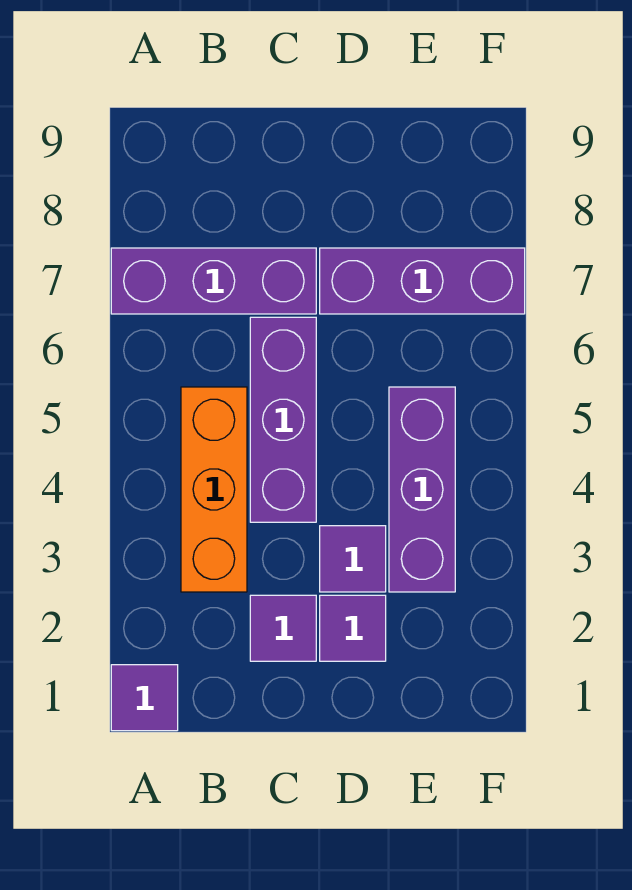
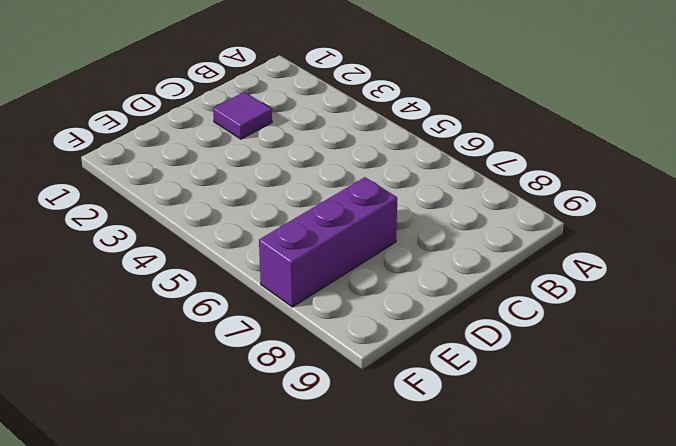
none -> purple tile A1 level 1
none -> purple brick A7:C7 level 1

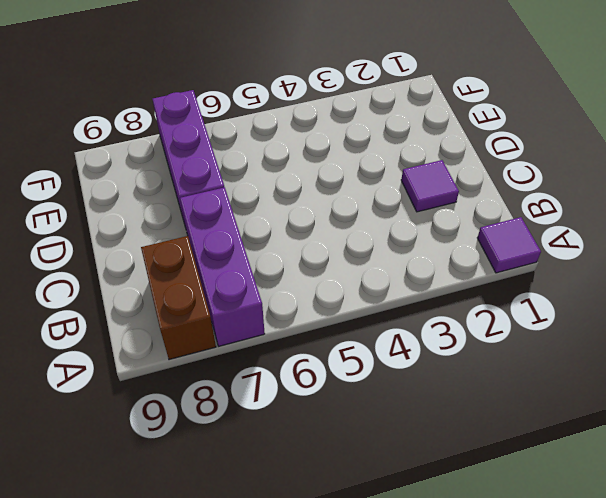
brown brick A8:B8 level 1 -> none
none -> orange brick B3:B5 level 1
none -> purple brick C4:C6 level 1

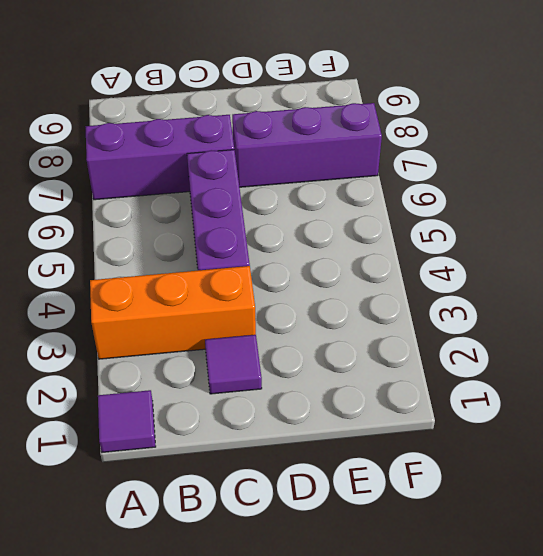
orange brick A3:C3 level 1 -> orange brick B3:B5 level 1
none -> purple tile D2 level 1
none -> purple tile D3 level 1

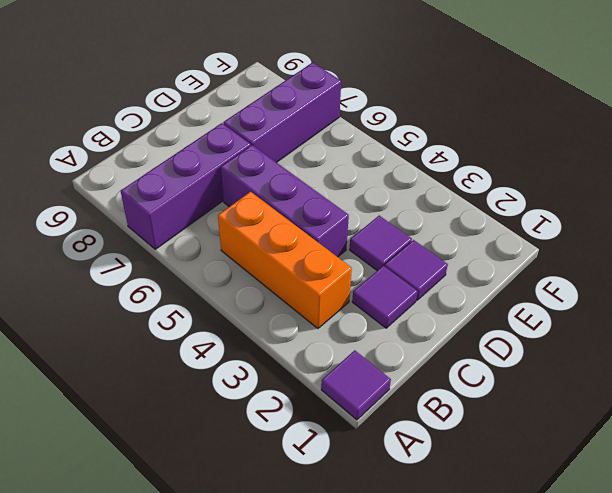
none -> purple brick E3:E5 level 1

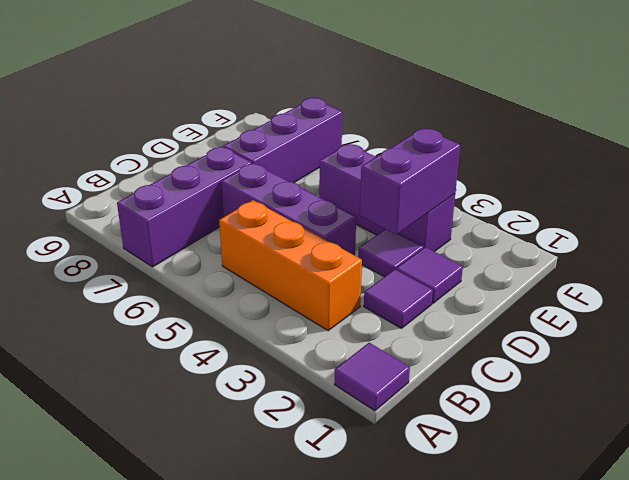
purple brick D3:E3 level 2 -> none

